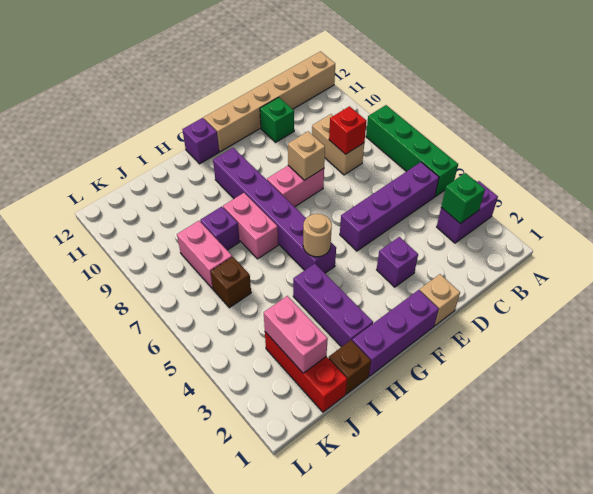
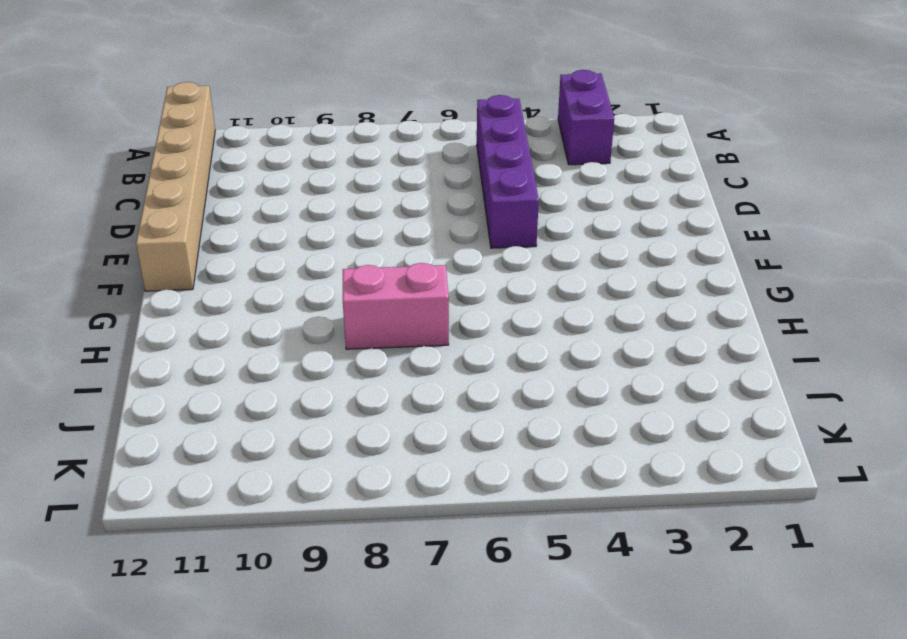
none -> green brick A5:A8 level 1
none -> tan brick C8:C9 level 1
none -> green brick D11 level 1

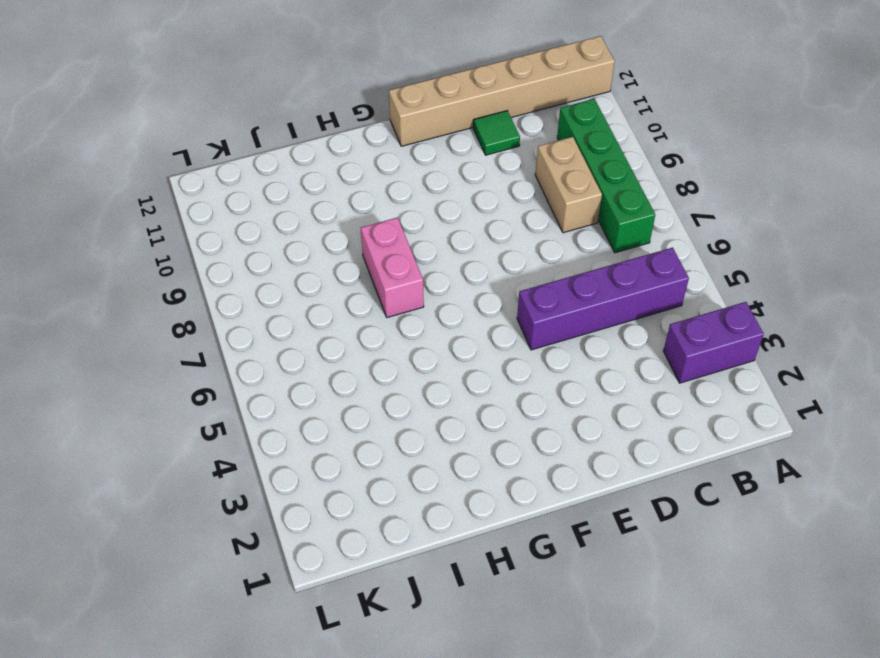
green brick B7:B10 level 1 -> green brick A5:A8 level 1
green tile D11 level 1 -> green brick D11 level 1
none -> tan brick E1 level 1
none -> purple brick E3 level 1
none -> pink brick E8:F8 level 1

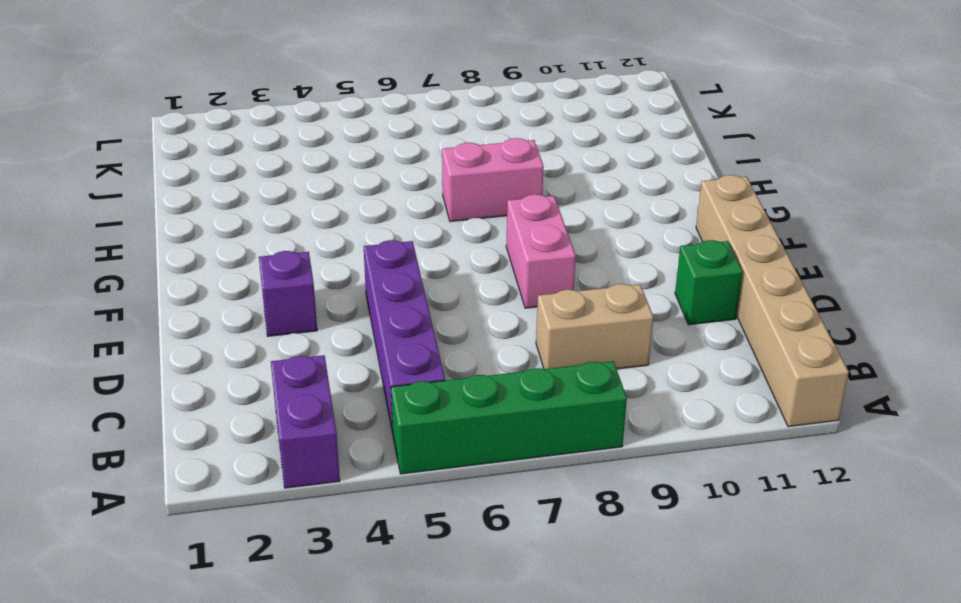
none -> tan brick E1 level 1
none -> purple brick F1:H1 level 1
none -> purple brick G5:G10 level 1

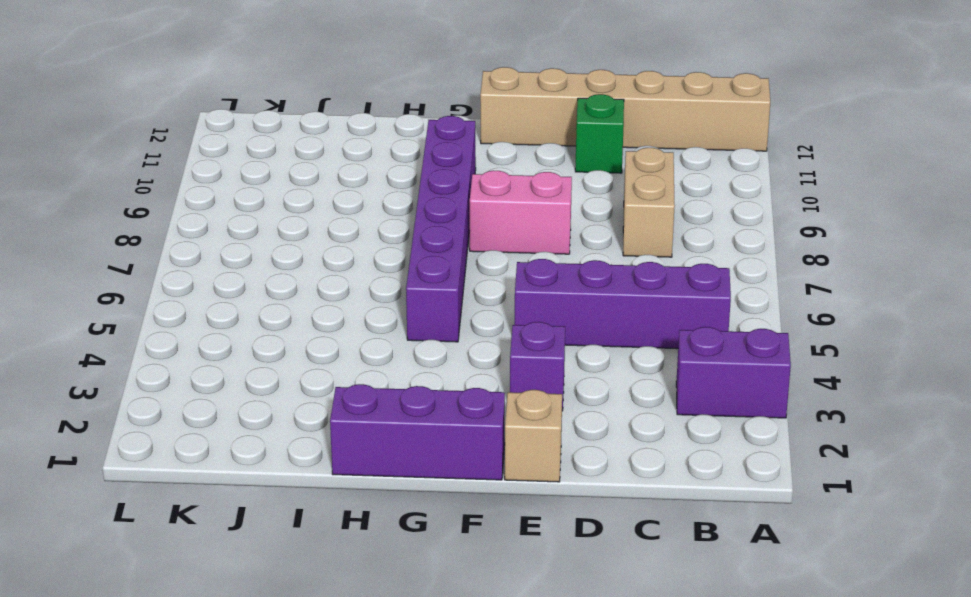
none -> green brick A5:A8 level 1
none -> purple brick G12 level 1
none -> purple brick H2:H4 level 1

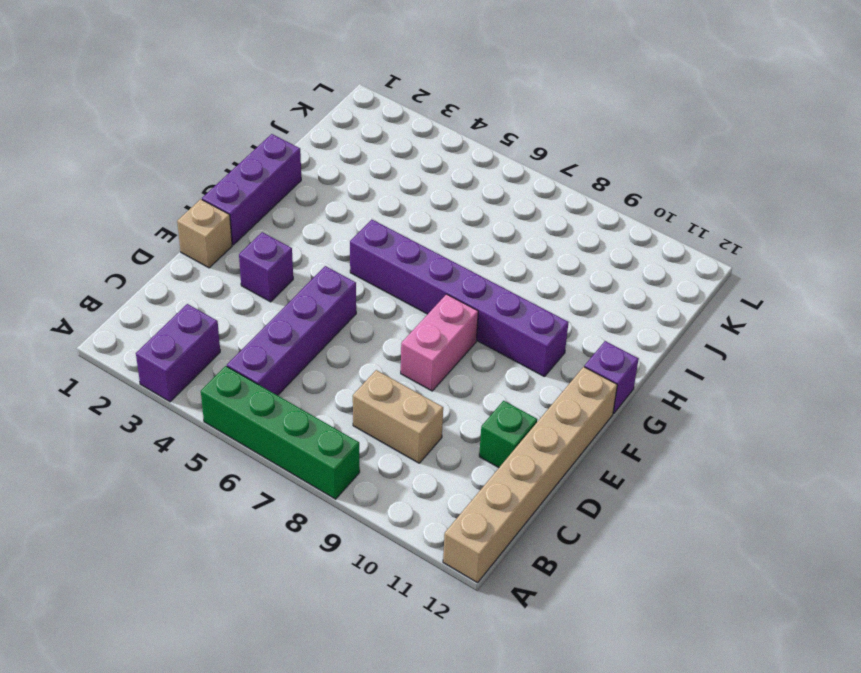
none -> purple brick H2:H4 level 1
none -> pink brick H7:H8 level 1
none -> brown brick I1 level 1

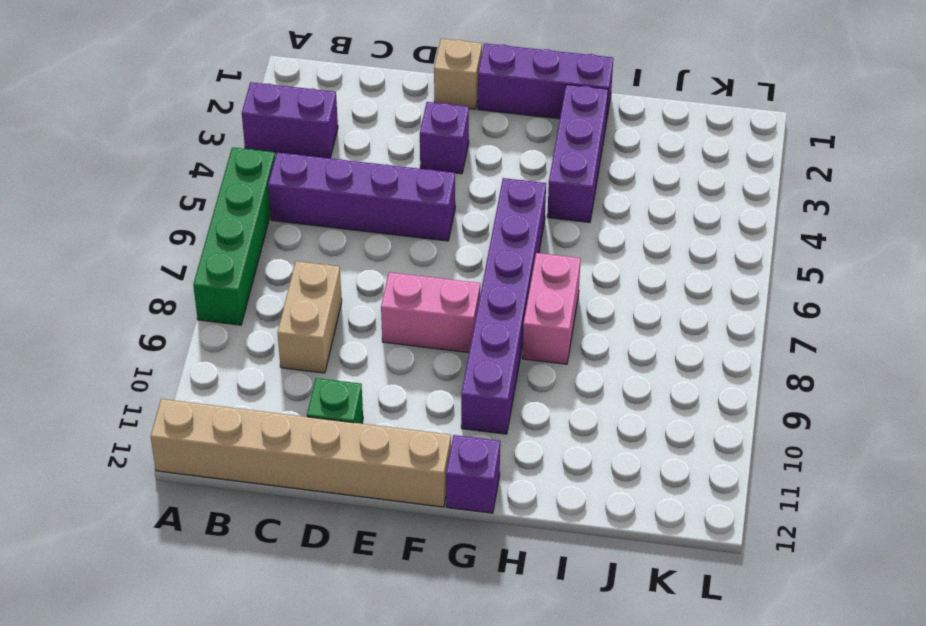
none -> brown brick I1 level 1
none -> purple brick I8 level 1
none -> red brick J1:J3 level 1

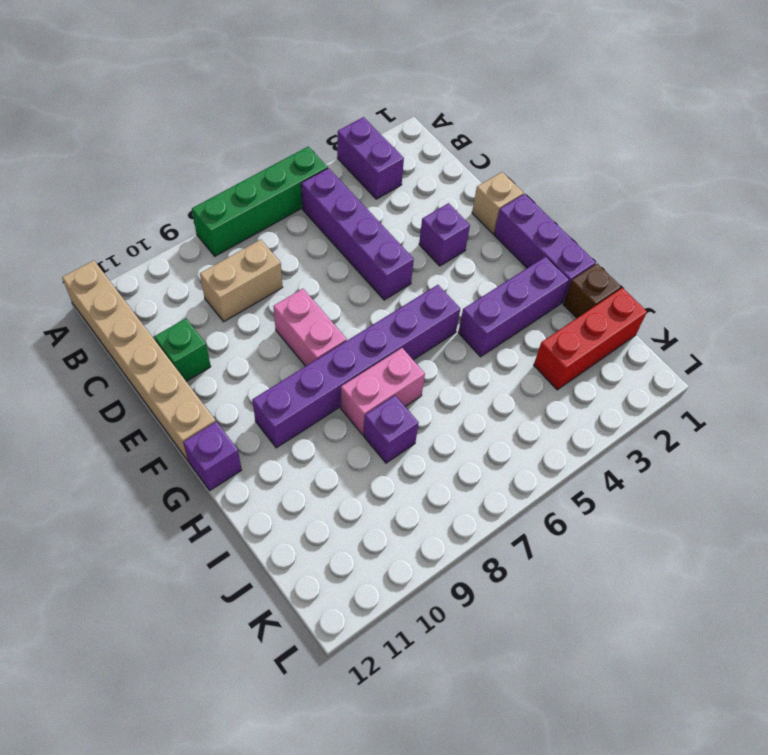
none -> brown brick J6 level 1
none -> pink brick J7:J8 level 1
none -> green brick B3 level 2

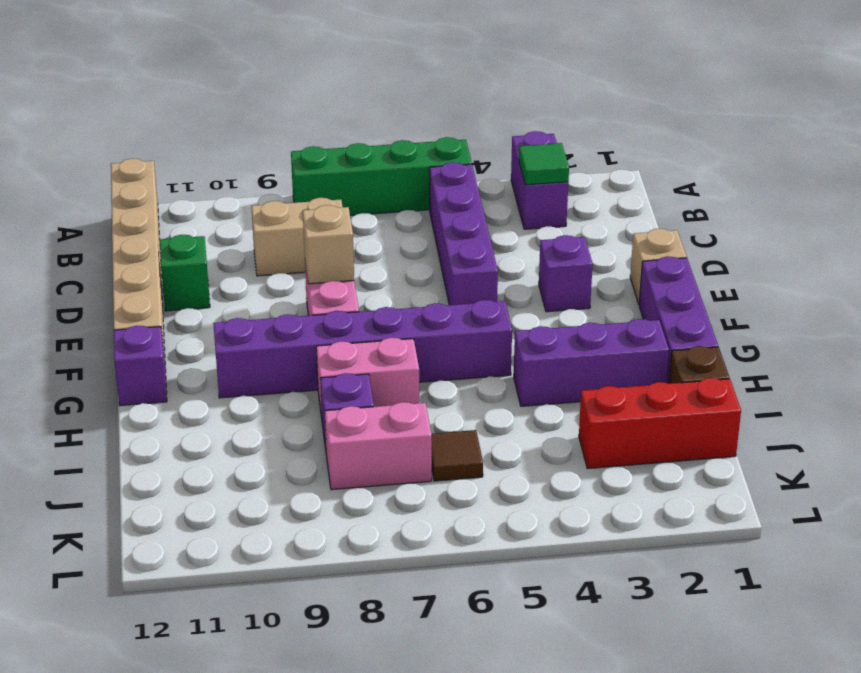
green tile B3 level 2 -> green brick B3 level 2
brown tile J6 level 1 -> brown brick J6 level 1
none -> red brick C8 level 2
none -> tan round brick G5 level 2
none -> pink brick J2:J3 level 2

